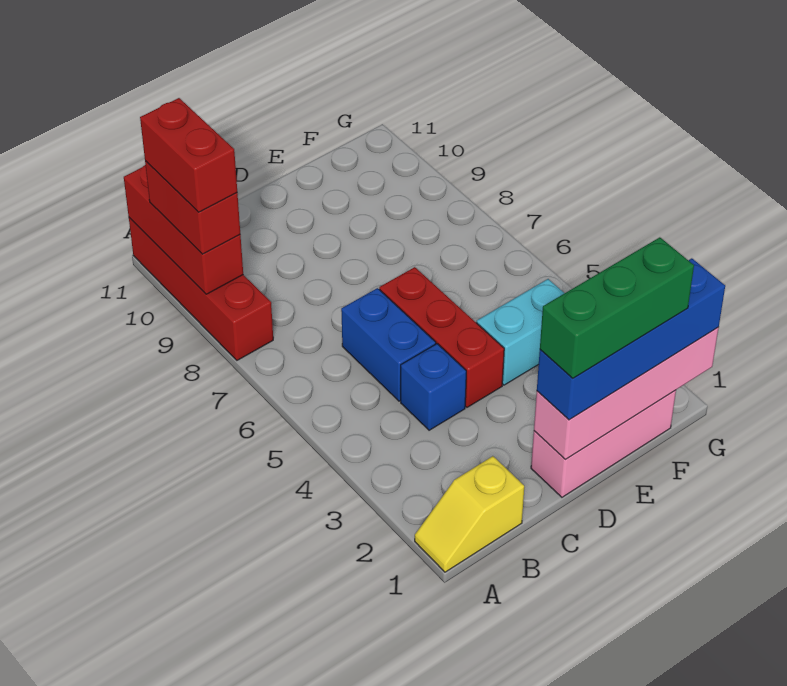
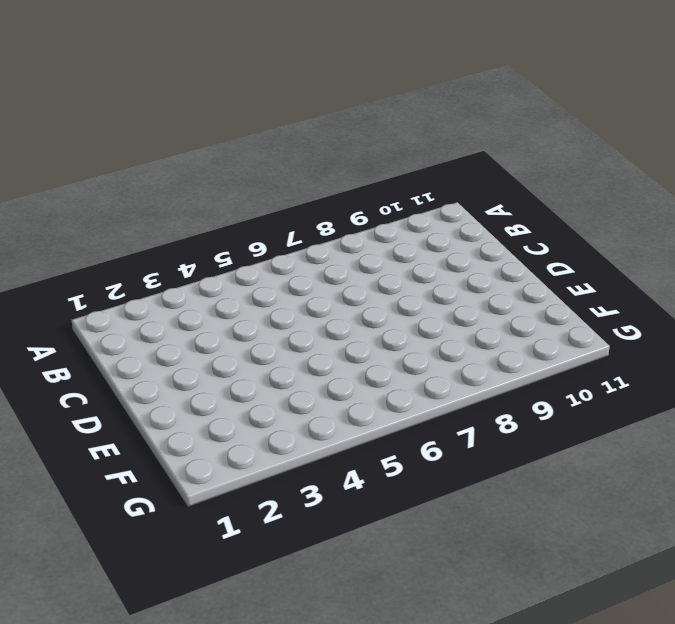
none -> yellow slope A1:B1 level 1 top B
none -> red brick A8:A11 level 1
none -> blue brick C4 level 1

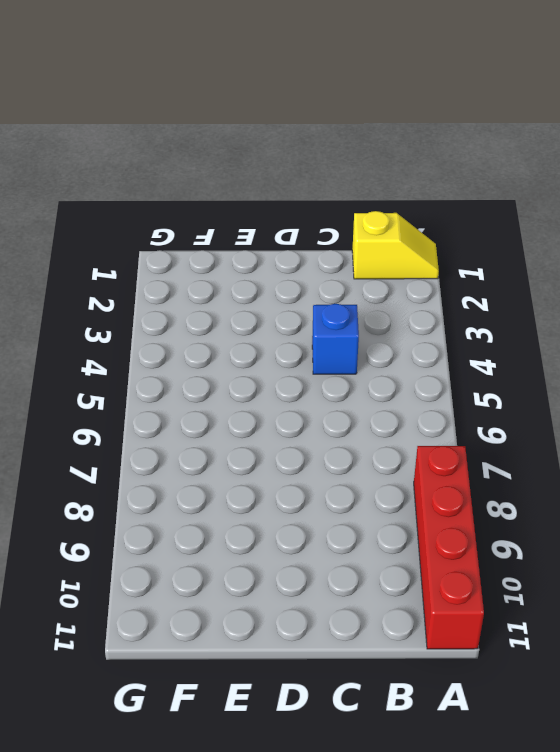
none -> blue brick C5:C6 level 1
none -> pink brick D1:F1 level 1
none -> red brick D4:D6 level 1

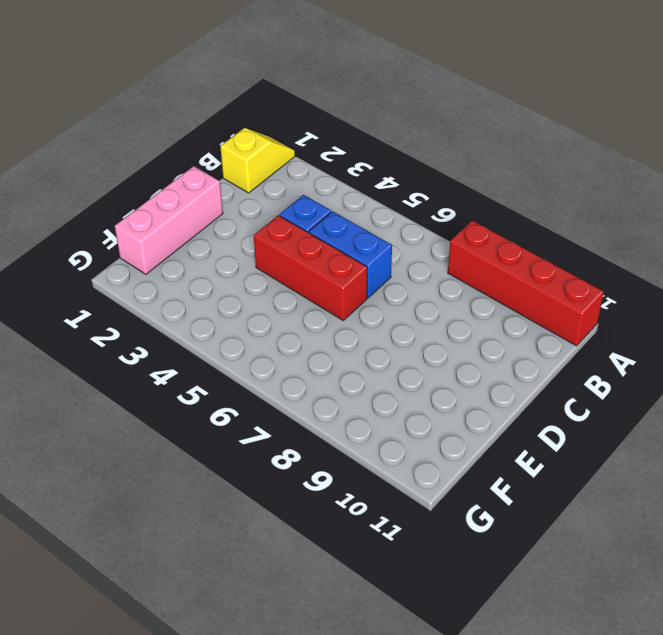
none -> cyan brick E4:F4 level 1
none -> red brick A9:A11 level 2
none -> pink brick D1:G1 level 2

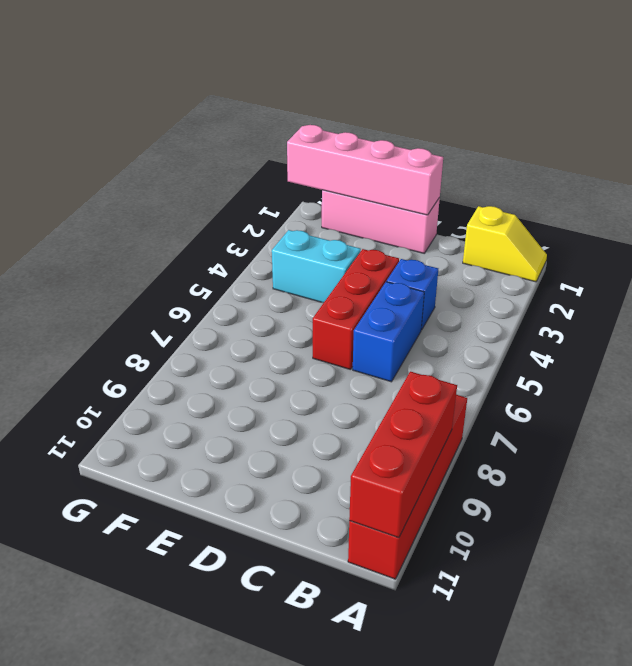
none -> red brick A9:A10 level 3
none -> blue brick D1:G1 level 3
none -> red brick A9:A10 level 4

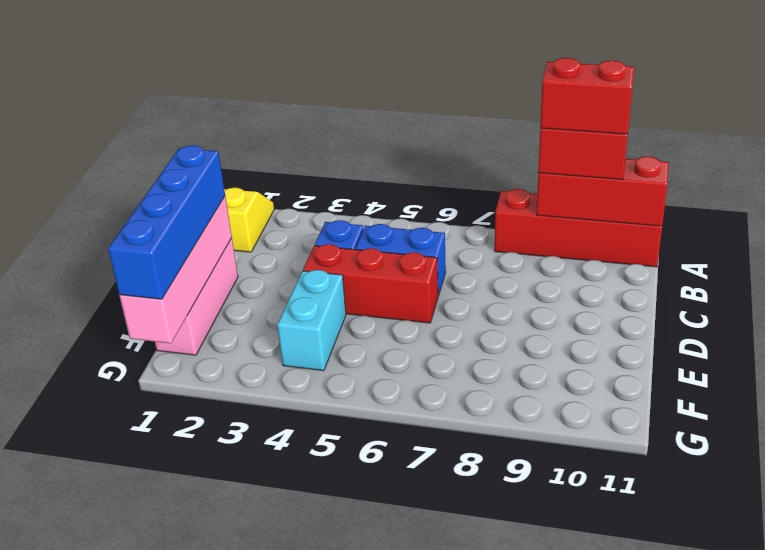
none -> green brick D1:F1 level 4

